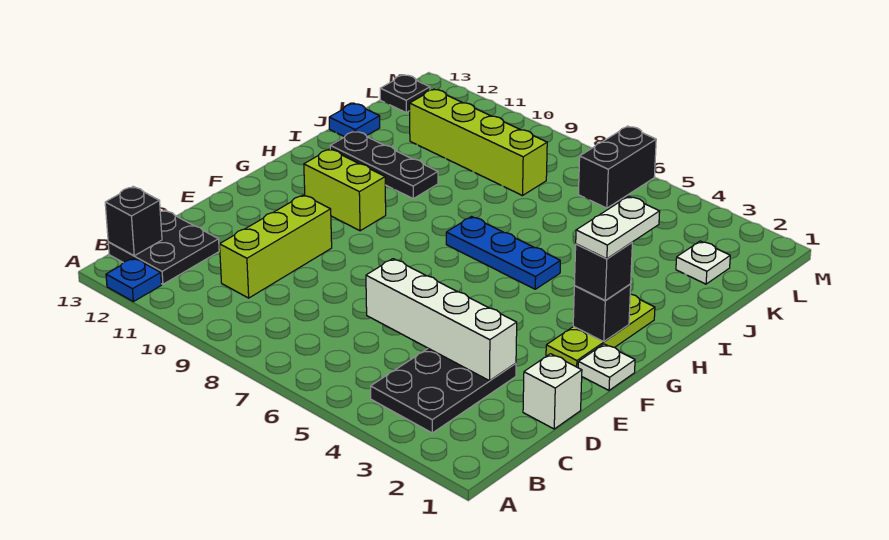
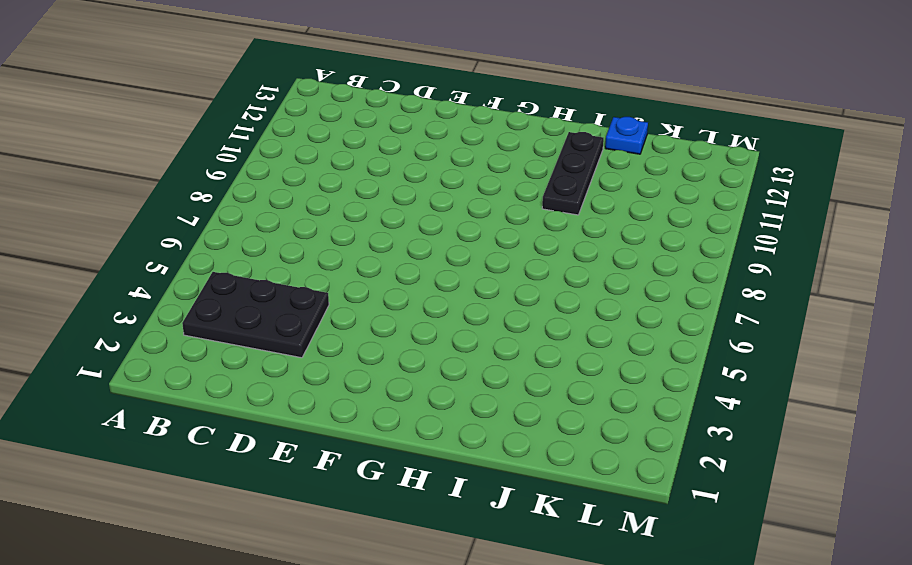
none -> blue plate A12 level 1
none -> black plate B12:C13 level 1
none -> lime brick C10:E10 level 1

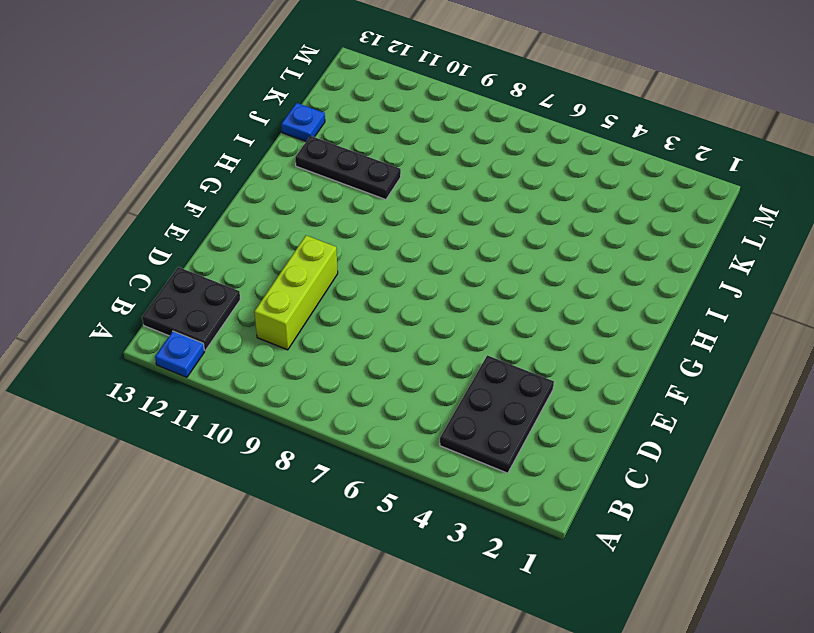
none -> white brick D1 level 1
none -> white plate F1 level 1
none -> lime plate F2:H2 level 1

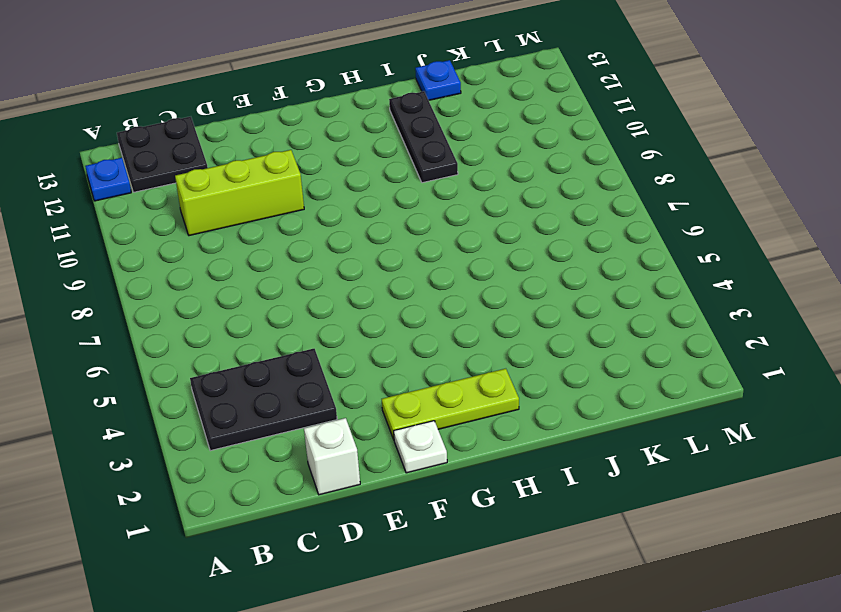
none -> lime brick G10:G11 level 1
none -> blue plate H5:H7 level 1
none -> white plate K2 level 1

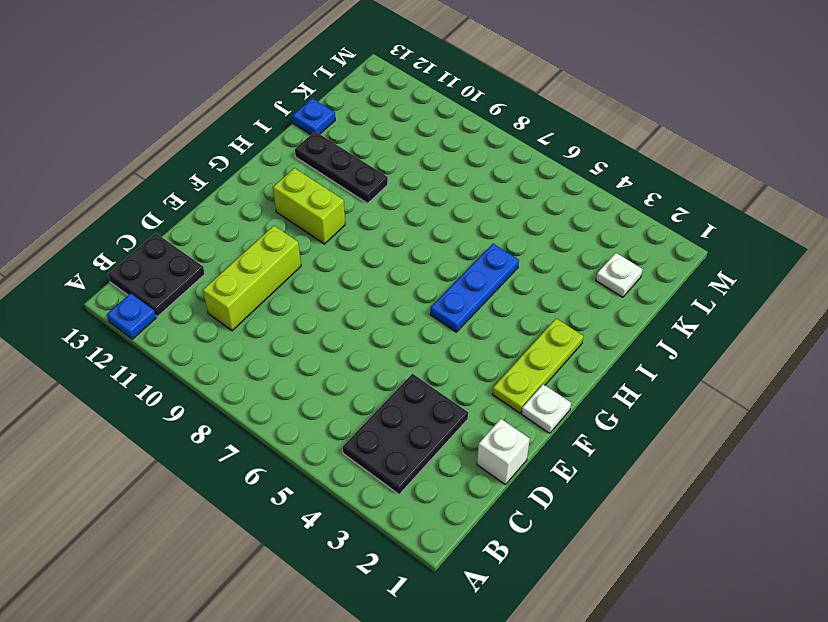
blue plate G5:I5 level 1 -> blue plate H5:H7 level 1
none -> lime brick K8:K11 level 1
none -> black brick L6:M6 level 1
none -> black plate L13 level 1

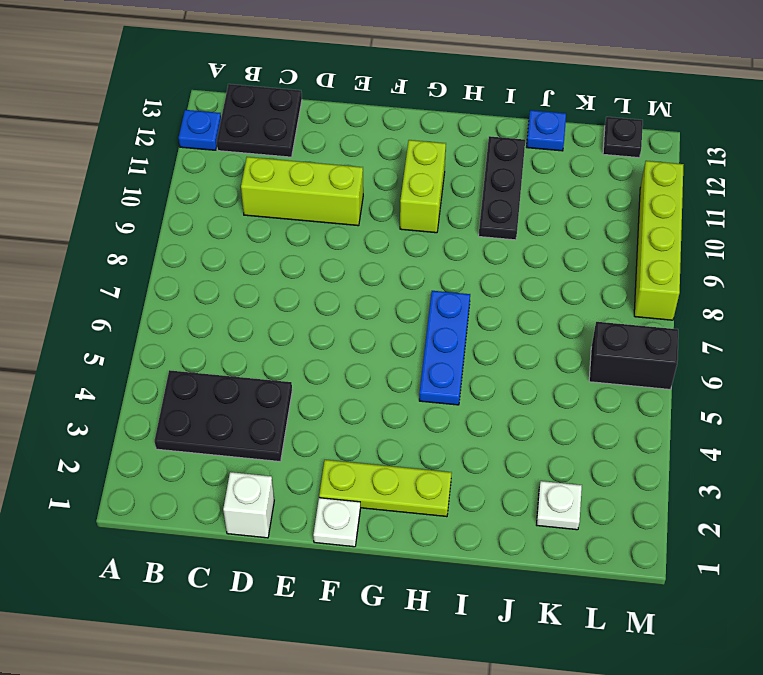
lime brick M8:M11 level 1 -> lime brick K8:K11 level 1
none -> black brick B13 level 2
none -> white brick D3:D6 level 2
none -> black brick G2 level 2

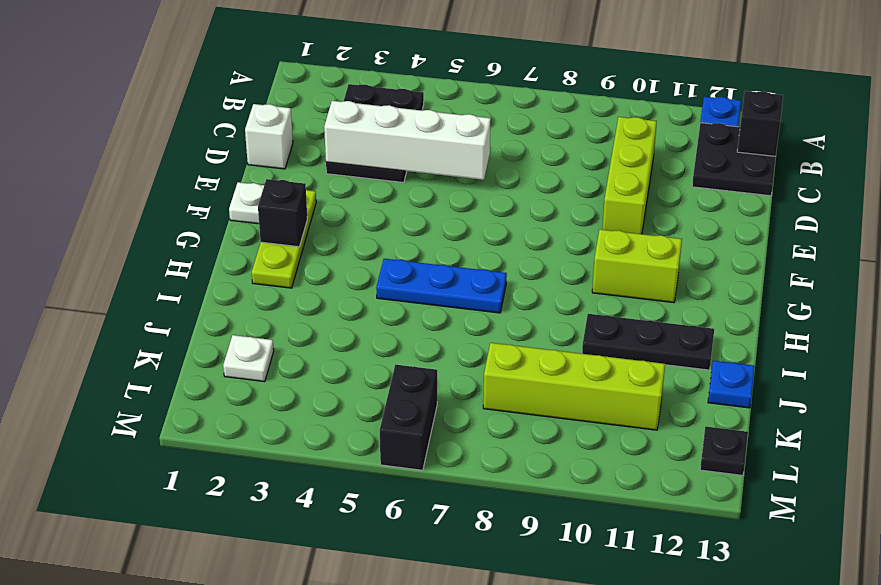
none -> black brick G2 level 3
none -> white plate G2:H2 level 4

